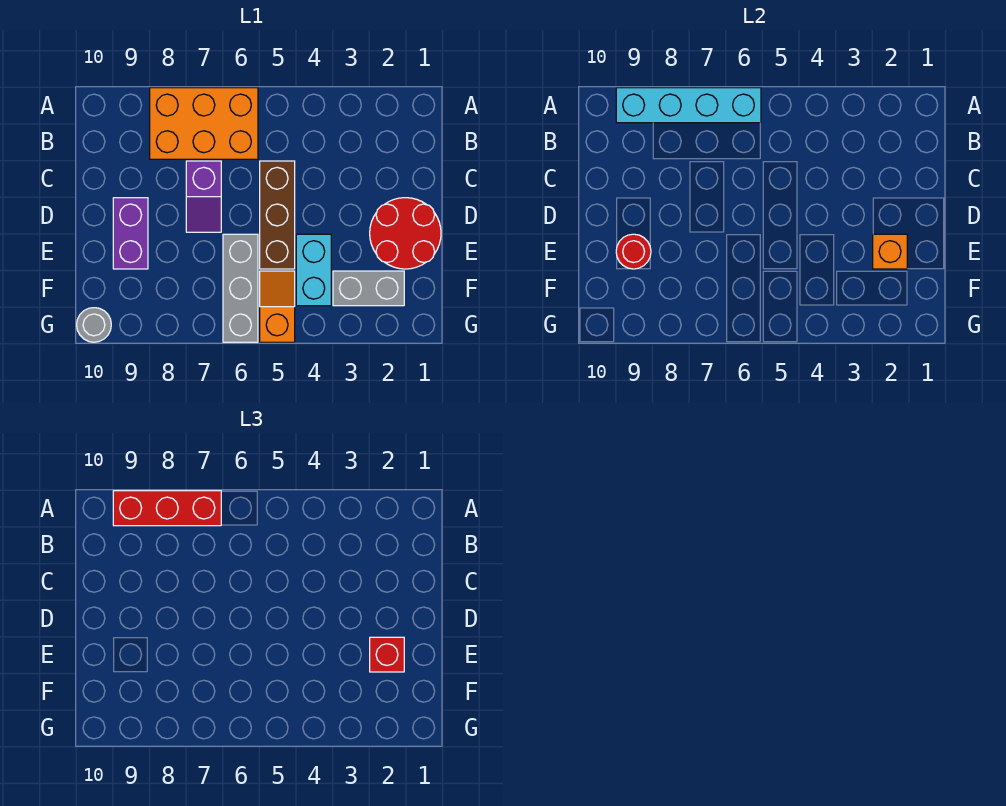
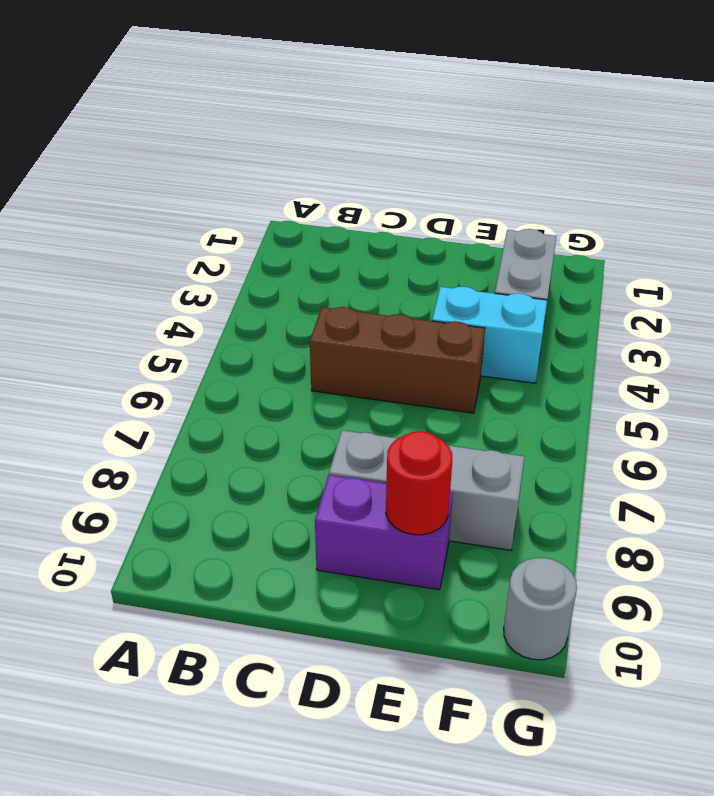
grey brick D8:F8 level 1 -> grey brick E6:G6 level 1
none -> orange brick A6:B8 level 1
none -> purple slope C7:D7 level 1 top C
none -> red round brick D1:E2 level 1

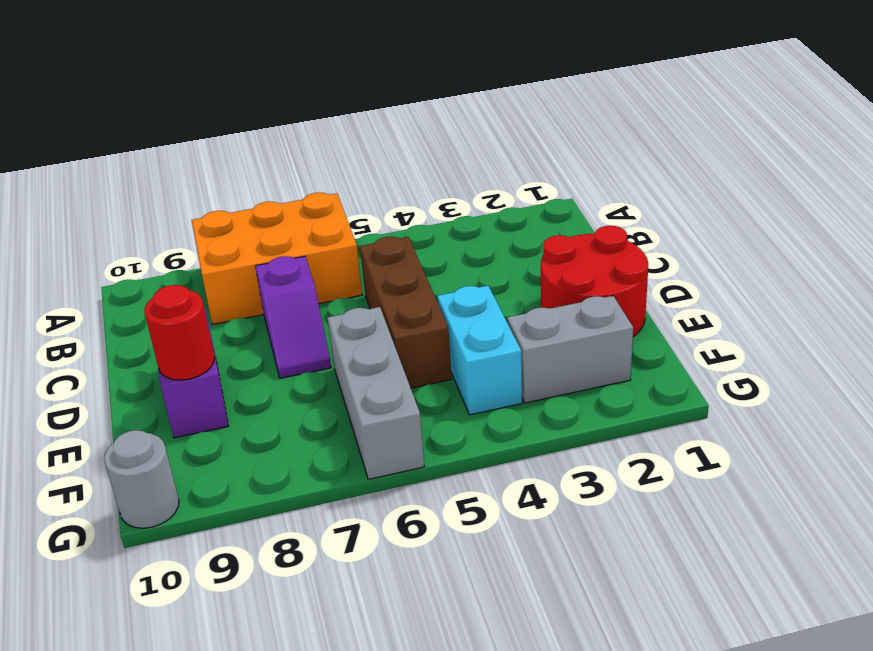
none -> orange slope F5:G5 level 1 top G
none -> cyan brick A6:A9 level 2
none -> orange brick E2 level 2

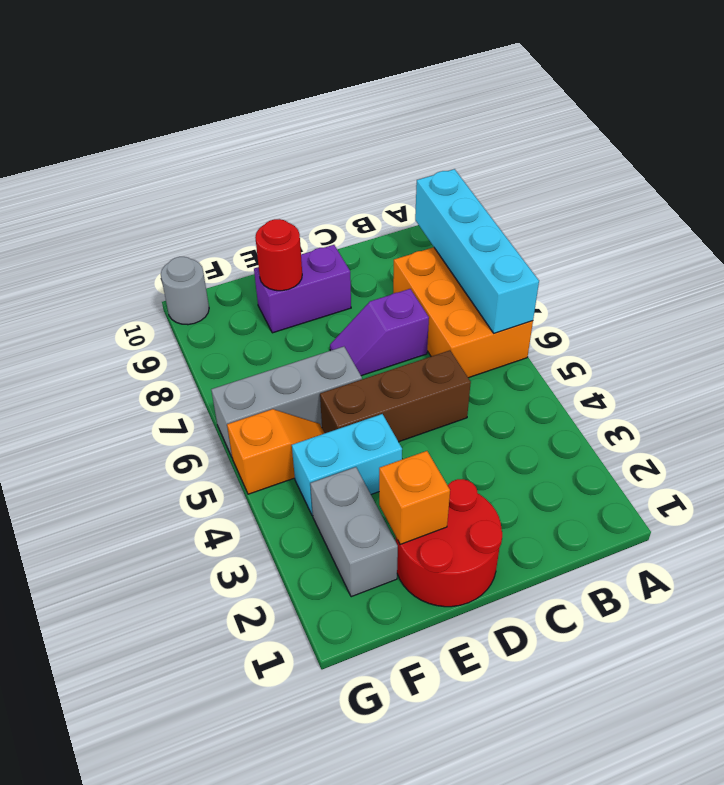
none -> red brick A7:A9 level 3
none -> red brick E2 level 3

